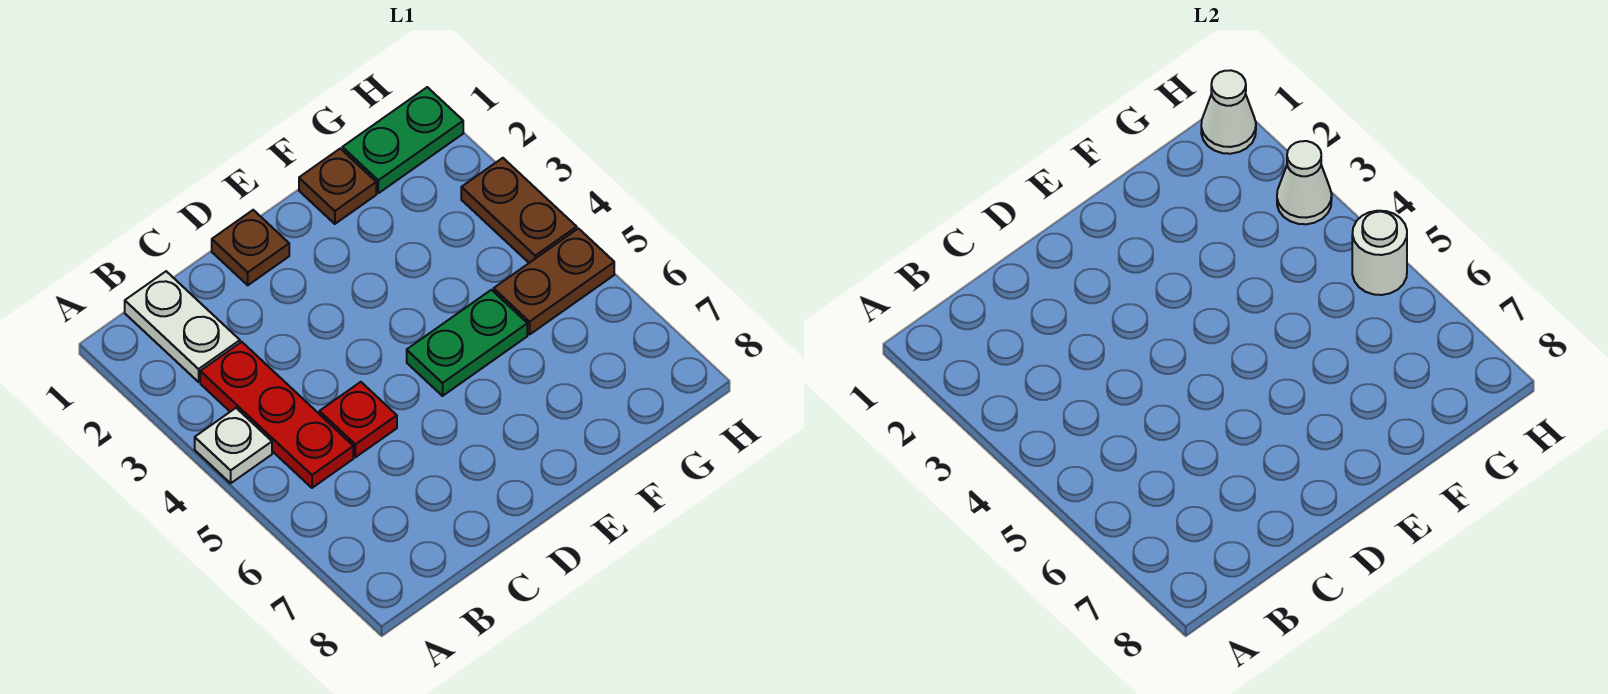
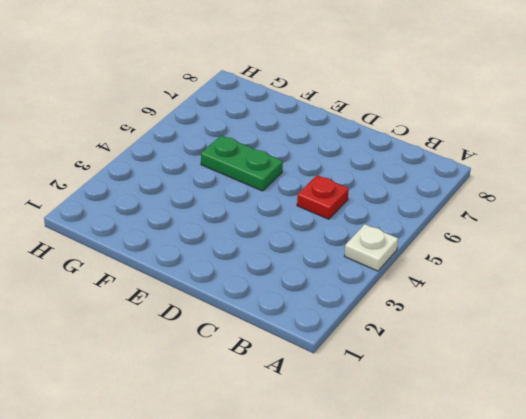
none -> white plate B1:B2 level 1
none -> red plate B3:B5 level 1
none -> brown plate D1 level 1

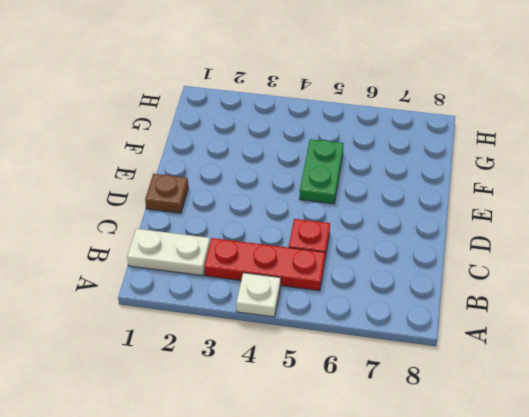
none -> brown plate F1 level 1
none -> green plate G1:H1 level 1
none -> brown plate G5:H5 level 1

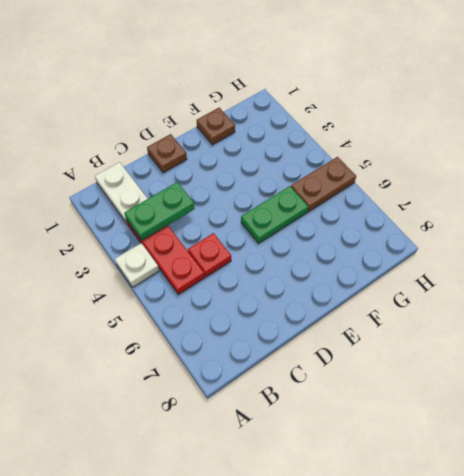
green plate B3:C3 level 2 -> green plate G1:H1 level 1
none -> brown plate H3:H4 level 1
none -> white cone H1 level 2
none -> white cone H3 level 2

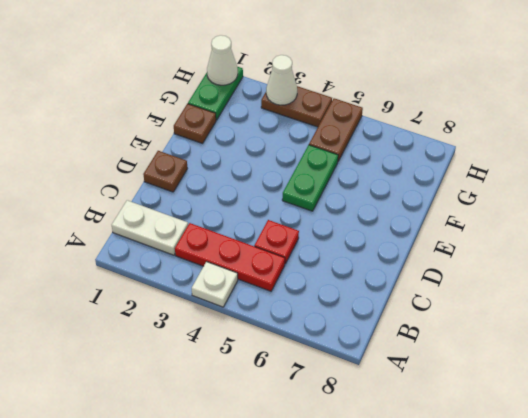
none -> white round brick H5 level 2

